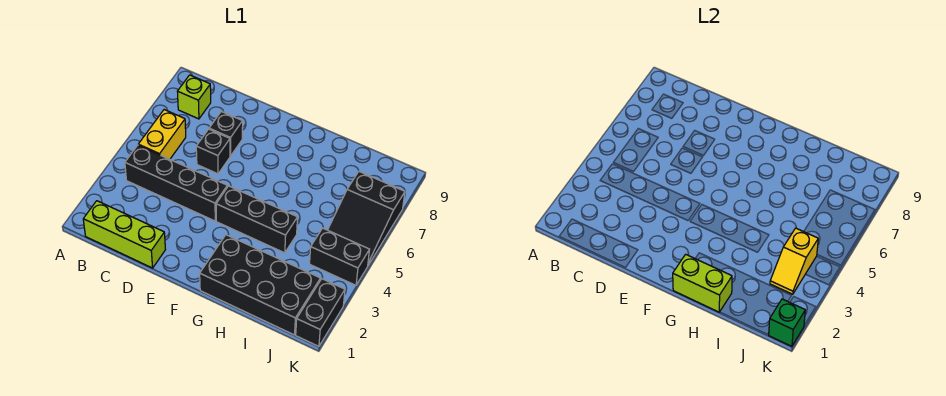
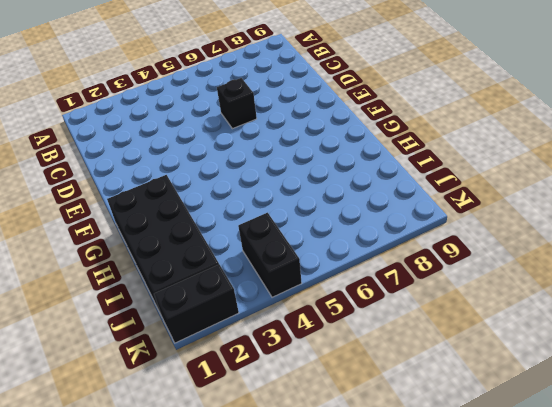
none -> lime brick B1:D1 level 1
none -> black brick B4:E4 level 1
none -> yellow brick B5:B6 level 1

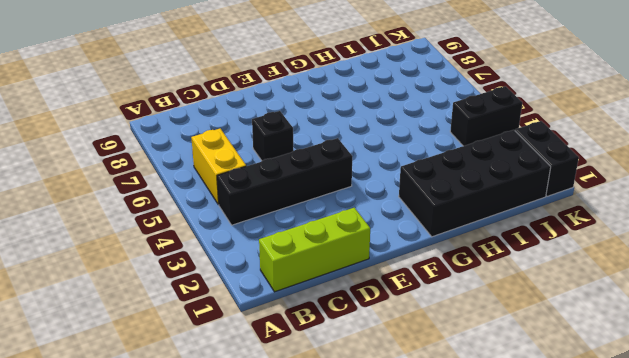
none -> lime brick B8 level 1
none -> black brick D7 level 1
none -> black brick F4:H4 level 1

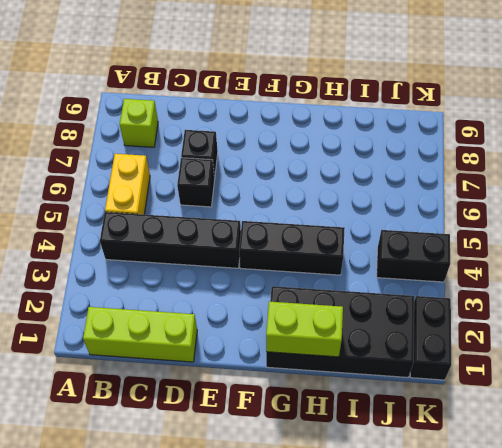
none -> black slope J5:K7 level 1 top 7
none -> yellow slope J3:J4 level 2 top 4
none -> green brick K1 level 2

